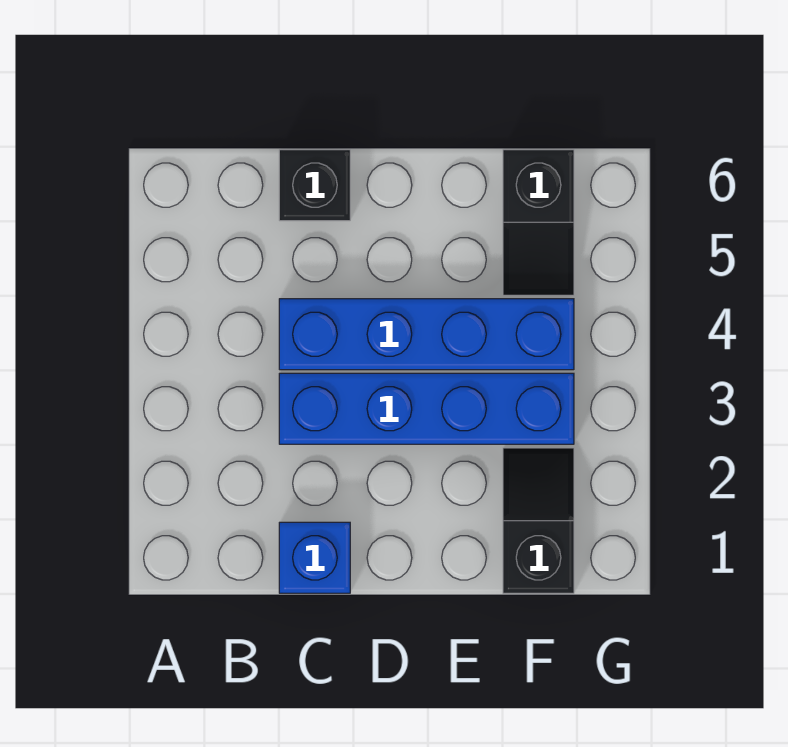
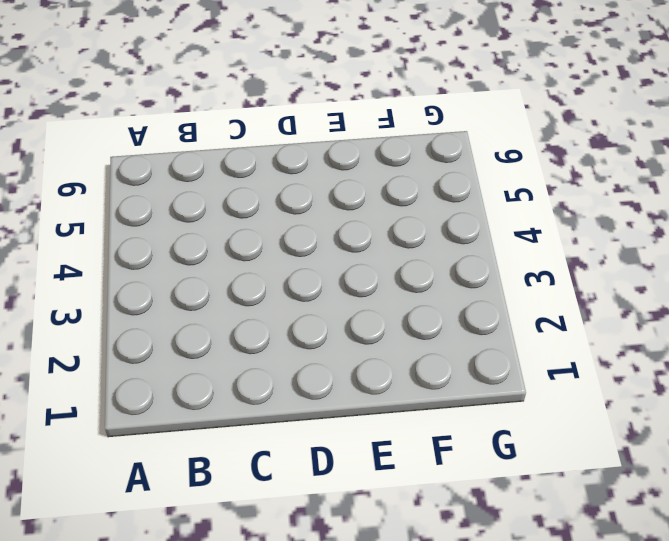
none -> blue brick C1 level 1
none -> blue brick C3:F3 level 1

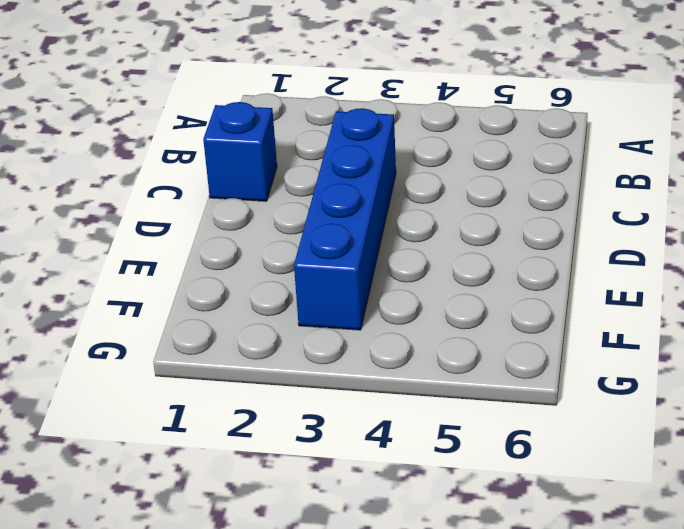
none -> blue brick C4:F4 level 1
none -> black brick C6 level 1

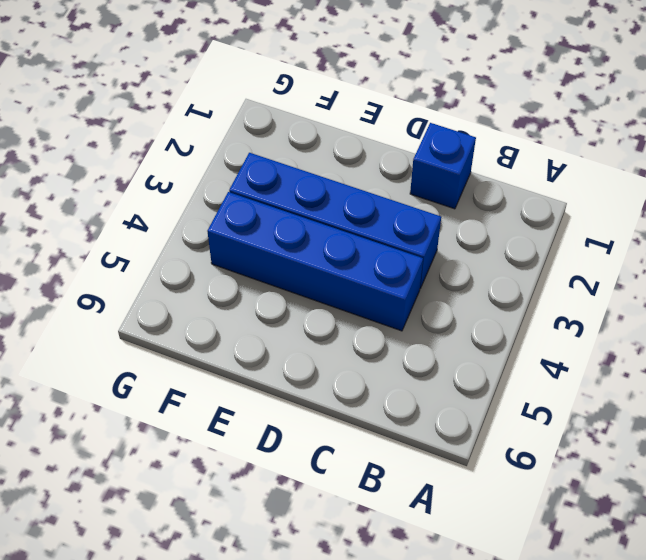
none -> black brick C6 level 1
none -> black slope F1:F2 level 1 top 1

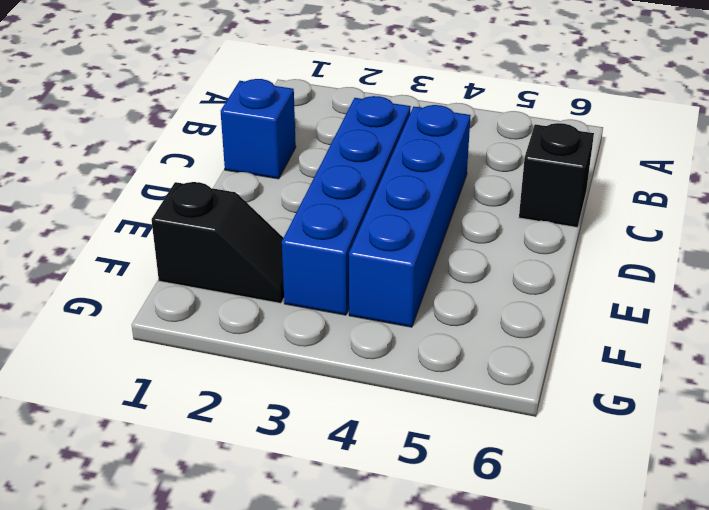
none -> black slope F5:F6 level 1 top 6

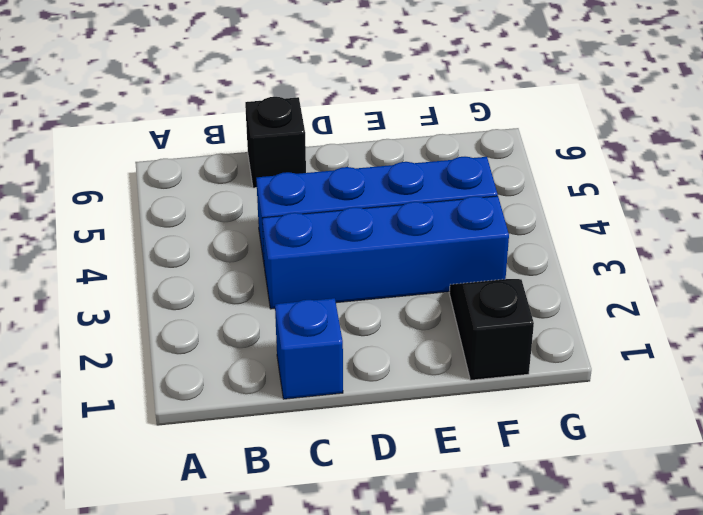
none -> black slope F5:F6 level 1 top 6

